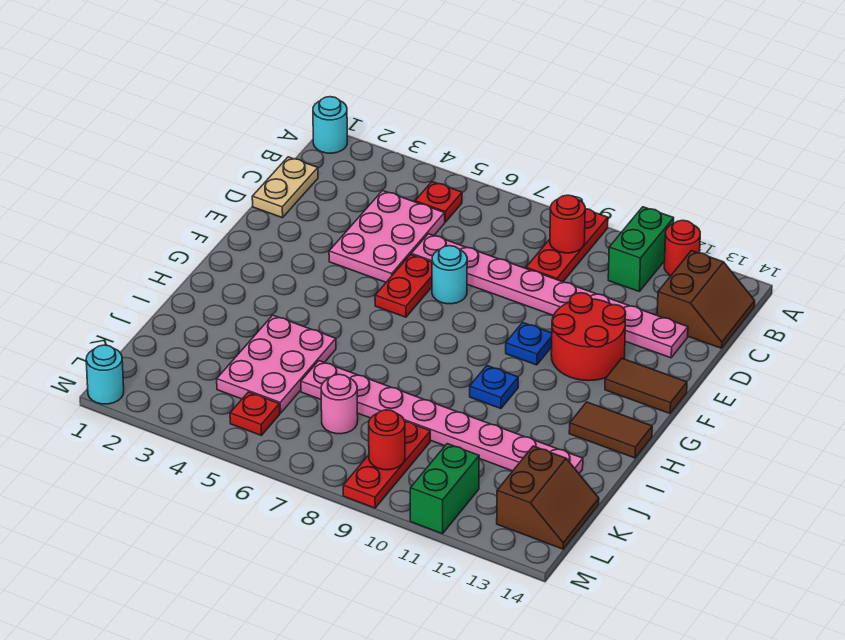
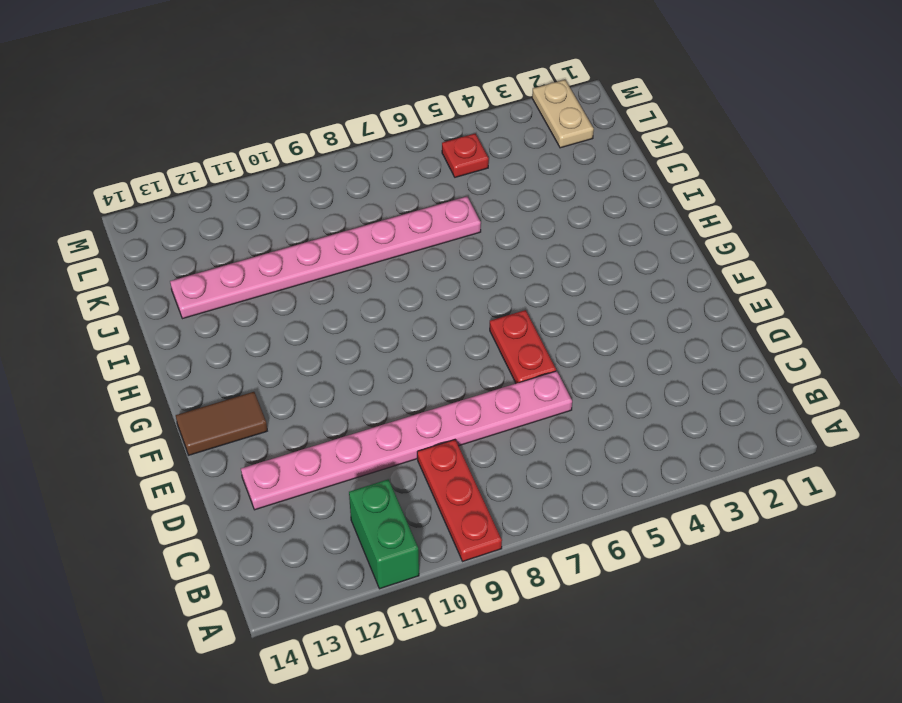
tan plate L2:M2 level 1 -> tan plate C1:D1 level 1
none -> cyan round brick A1 level 1
none -> red round brick A12 level 1
none -> red plate B5 level 1

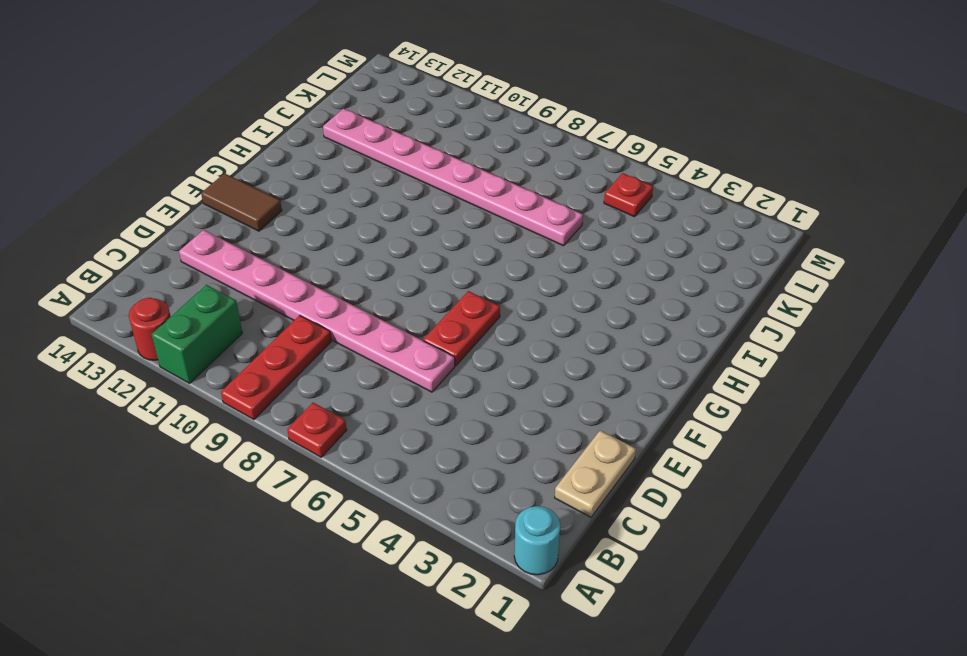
red plate A7 level 1 -> red plate B5 level 1
none -> brown slope B13:C14 level 1 top 13
none -> pink plate C4:E5 level 1
none -> cyan round brick E7 level 1

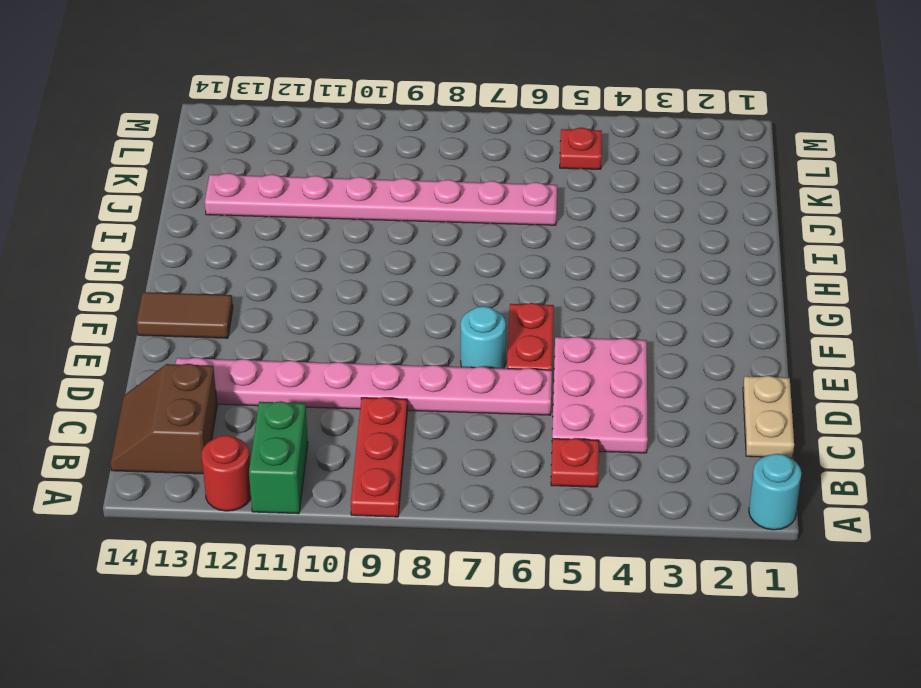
none -> red round brick E11:F12 level 1
none -> blue plate F10 level 1
none -> blue plate H10 level 1

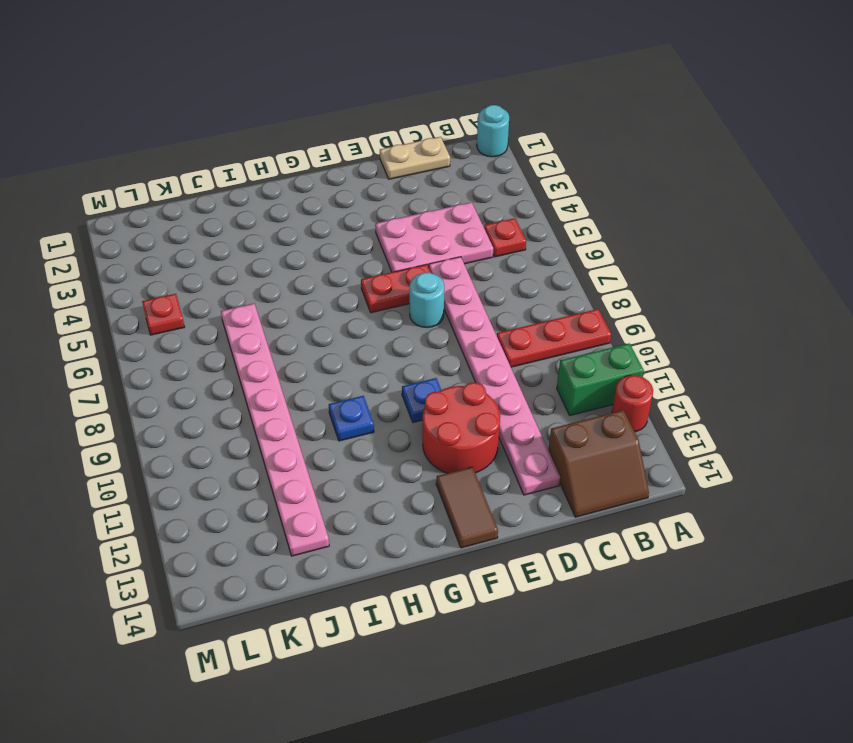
none -> brown tile H13:H14 level 1
none -> pink plate I4:K5 level 1
none -> pink round brick K7 level 1

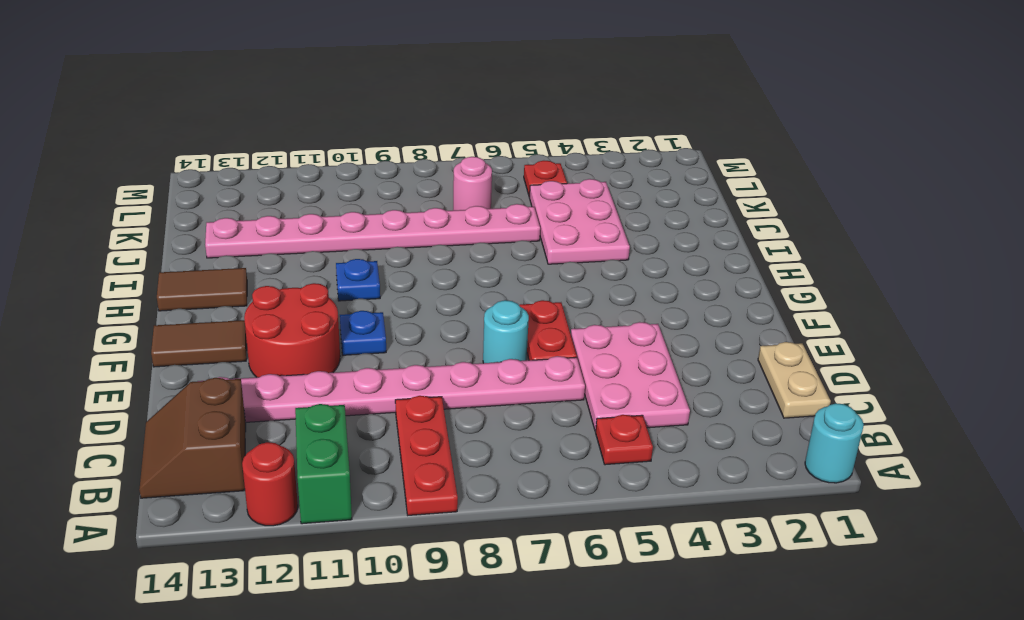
none -> red plate K9:M9 level 1
none -> brown slope K13:L14 level 1 top 13
none -> green brick L11:M11 level 1

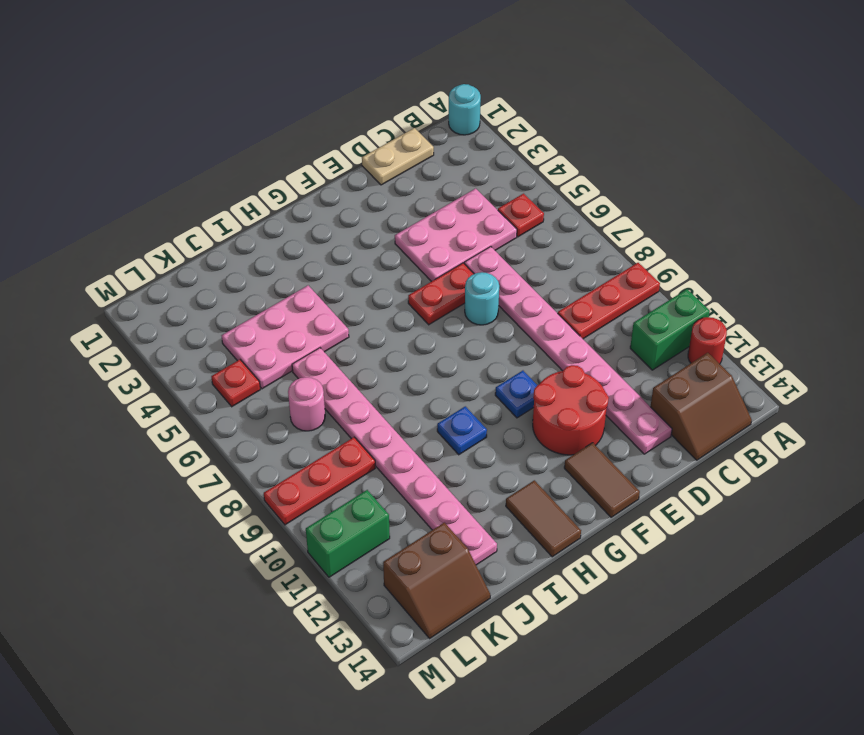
none -> cyan round brick M1 level 1
none -> red round brick B9 level 2
none -> red round brick L9 level 2

